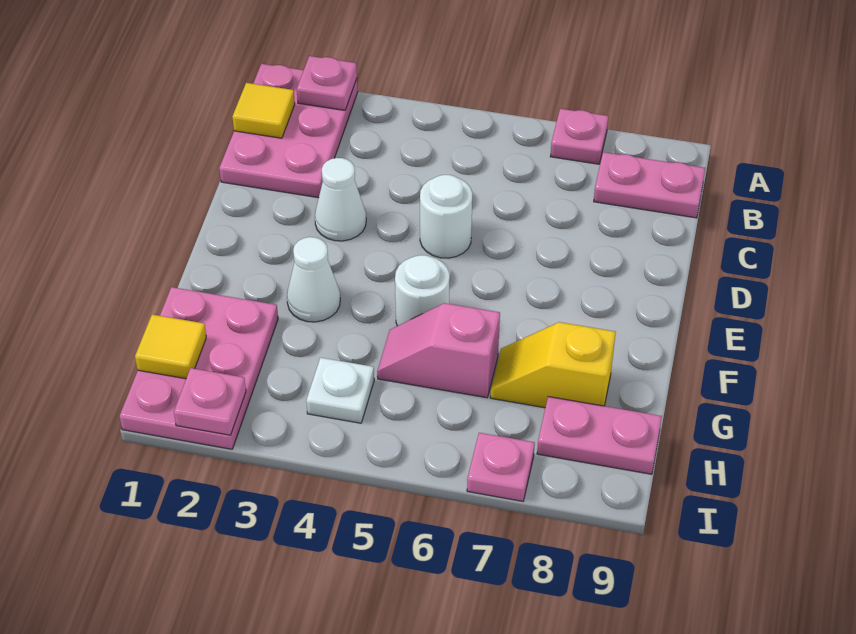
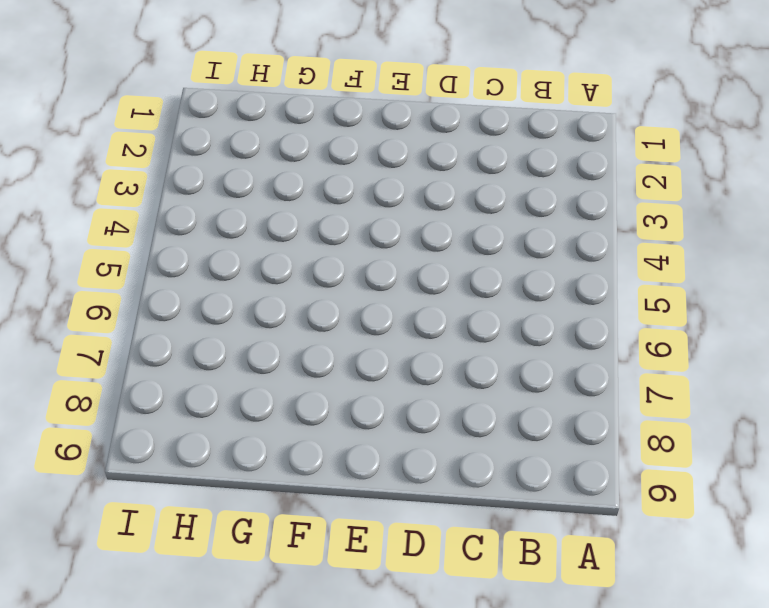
none -> pink plate A1:C2 level 1
none -> pink plate A7 level 1
none -> pink plate B8:B9 level 1

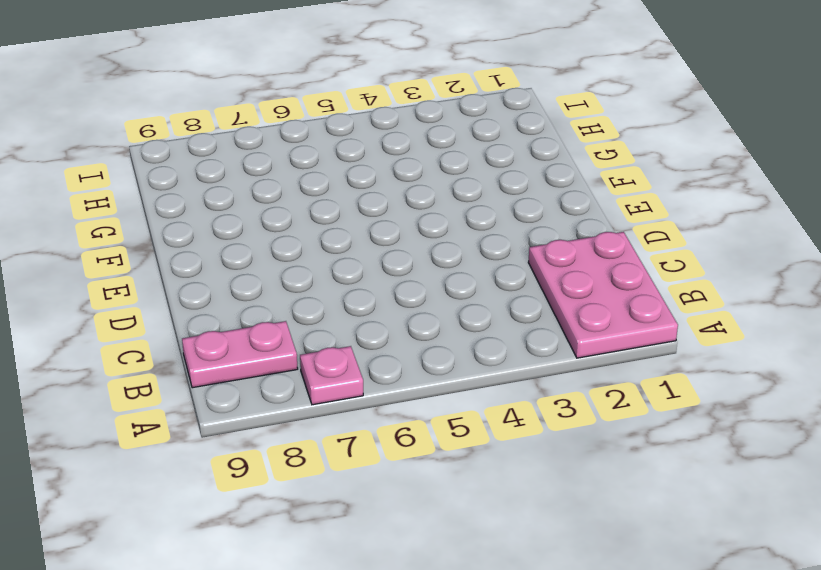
none -> white cone D3 level 1
none -> white round brick D5 level 1
none -> white cone F3 level 1

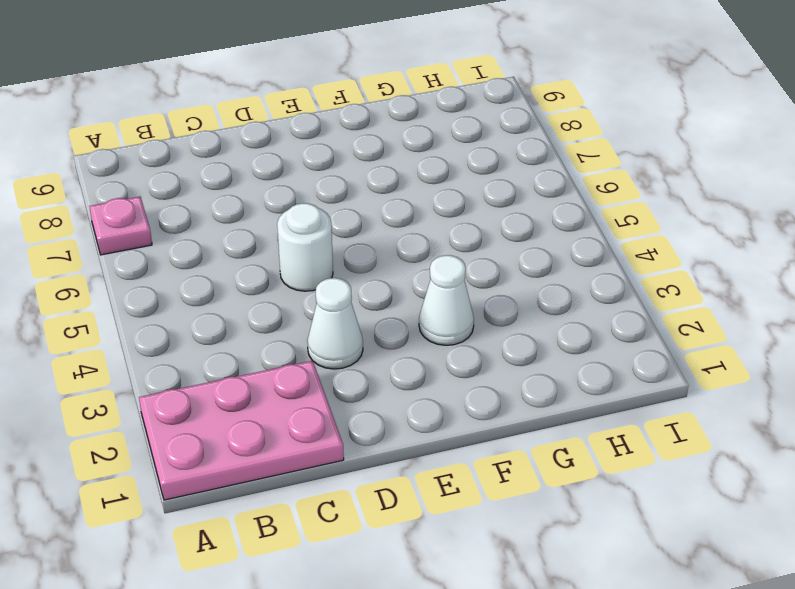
none -> pink plate B8:B9 level 1
none -> white round brick F5 level 1
none -> pink plate G1:I2 level 1

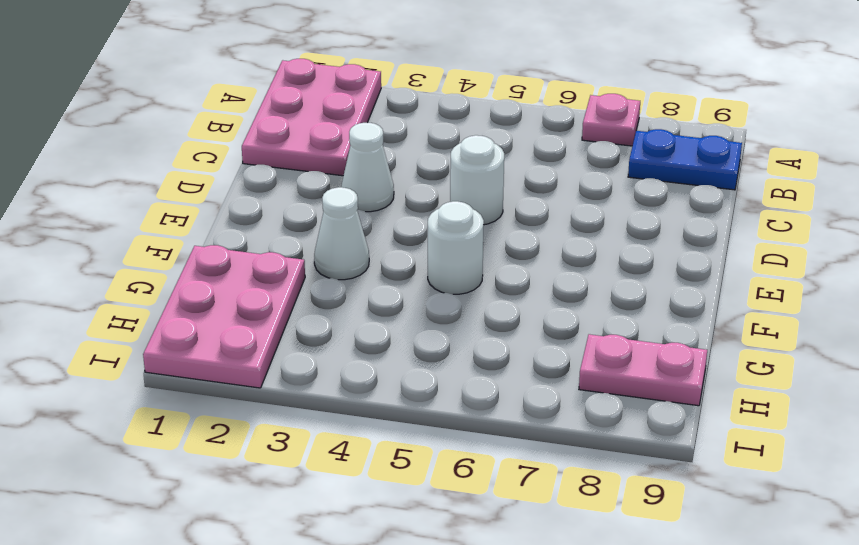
blue plate B8:B9 level 1 -> pink plate B8:B9 level 1
none -> pink slope G5:G6 level 1 top 6
none -> yellow slope G7:G8 level 1 top 8
none -> white plate H4 level 1

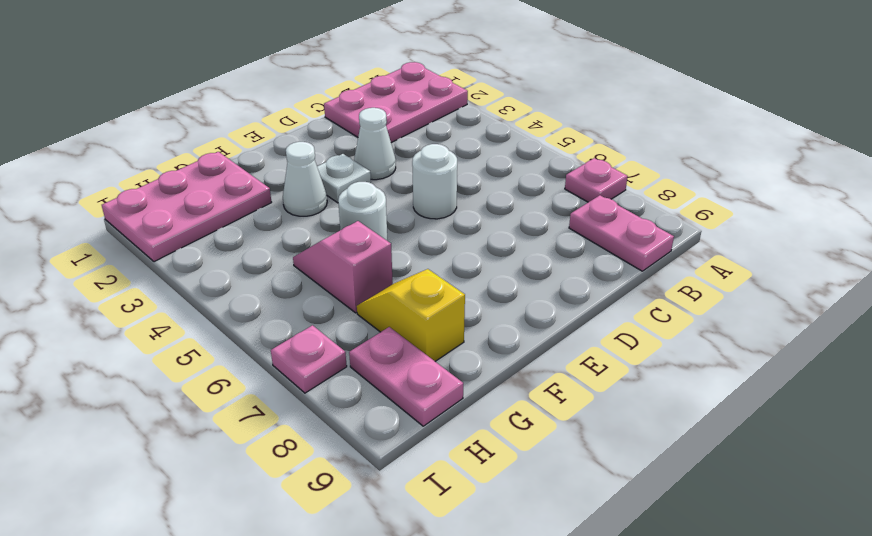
white plate E3 level 1 -> white plate H4 level 1
none -> pink plate A2 level 2
none -> yellow tile B1 level 2
none -> yellow tile H1 level 2

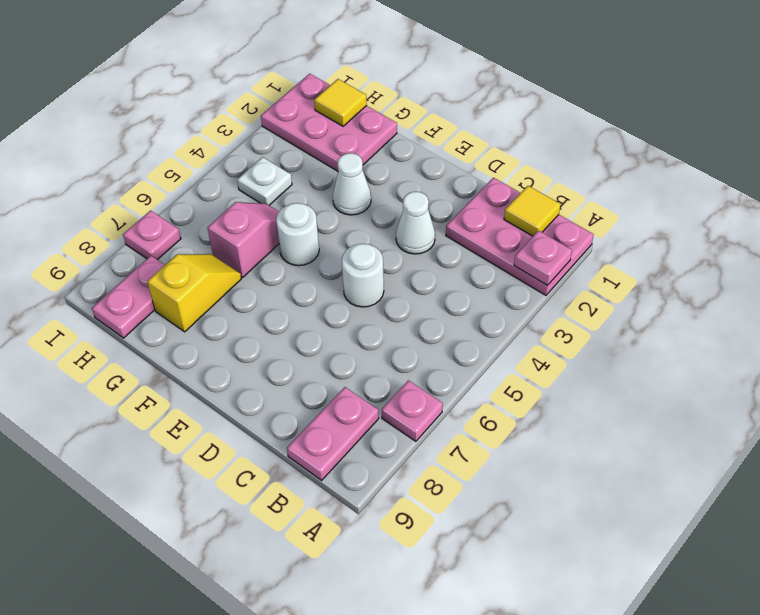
none -> pink plate I2 level 2

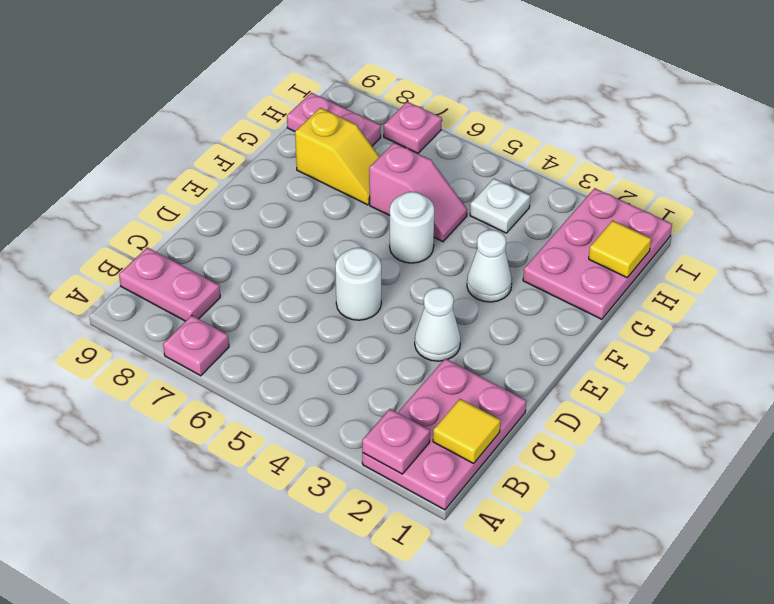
none -> pink plate I2 level 2

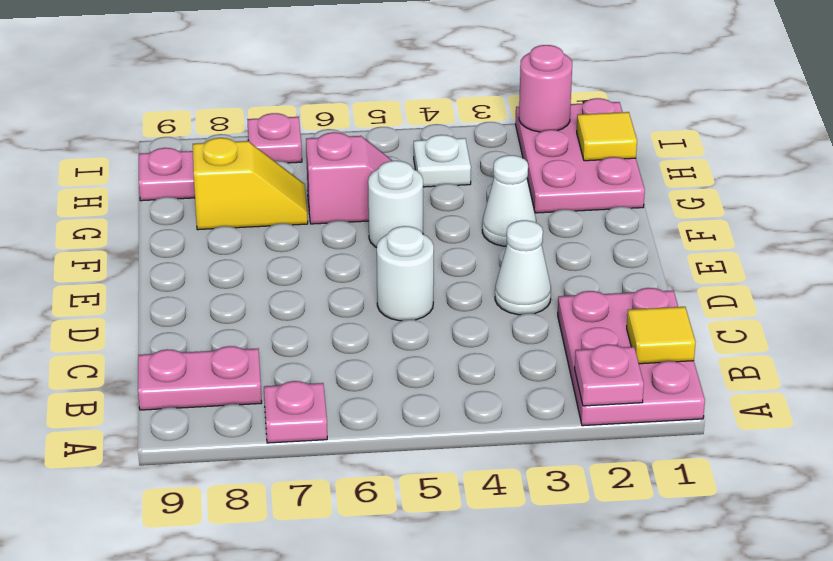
pink round brick I2 level 2 -> pink plate I2 level 2

